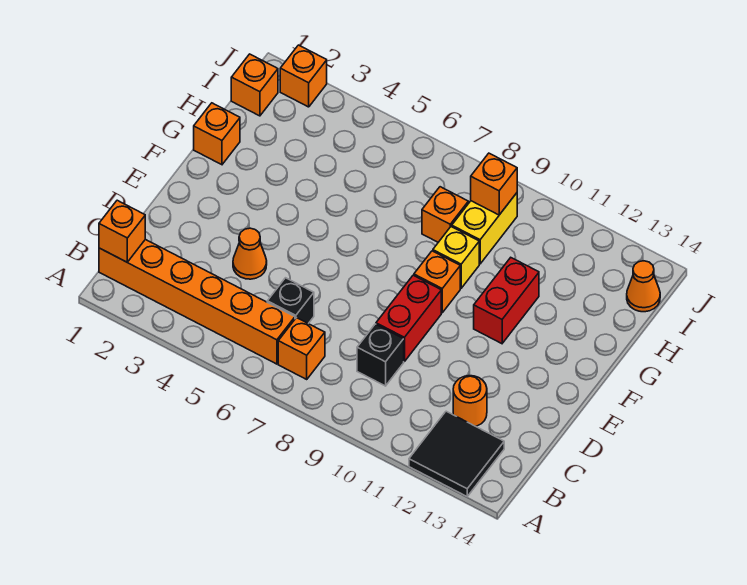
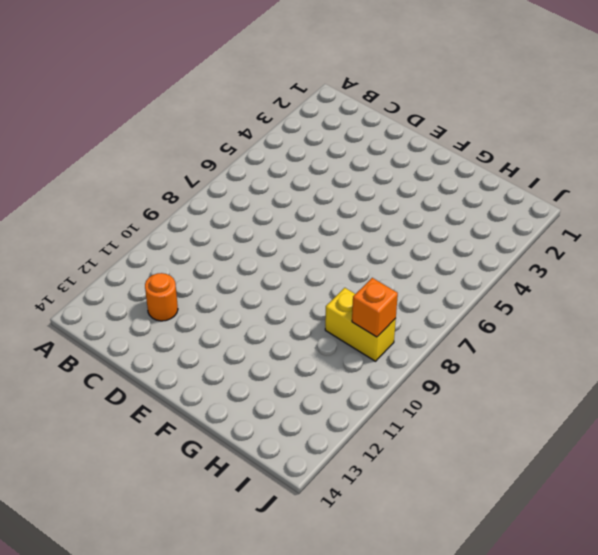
none -> black tile A12:B13 level 1
none -> orange brick B1:B6 level 1
none -> orange brick B7 level 1

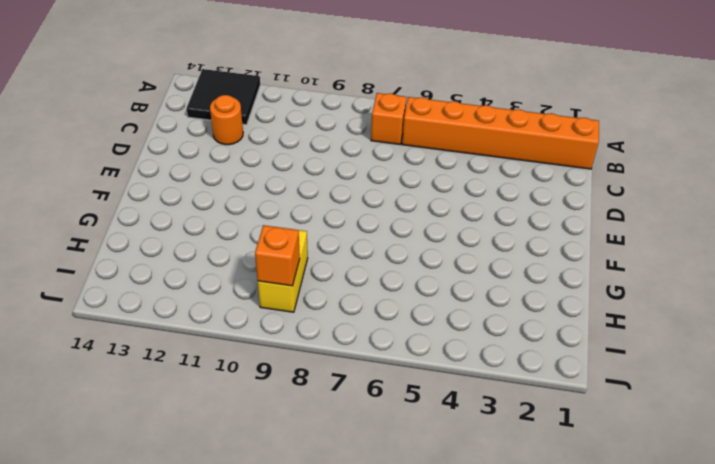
none -> black brick C6 level 1
none -> black brick C9 level 1
none -> orange cone D4 level 1

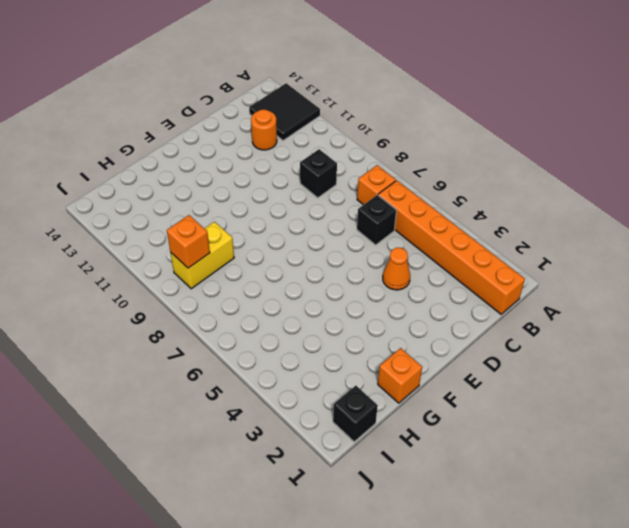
black brick I1 level 1 -> orange brick I1 level 1
none -> red brick D9:E9 level 1
none -> orange brick F9 level 1
none -> red brick F11:G11 level 1

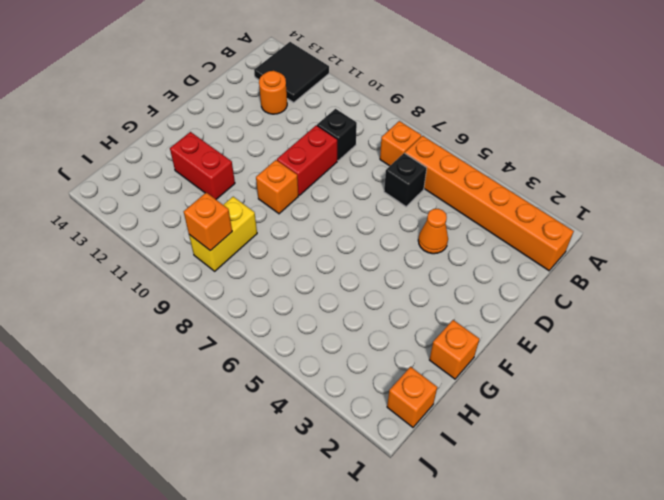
red brick G11:G12 level 1 -> red brick F11:G11 level 1
none -> yellow brick G9 level 1
none -> orange brick H8 level 1
none -> orange cone I14 level 1

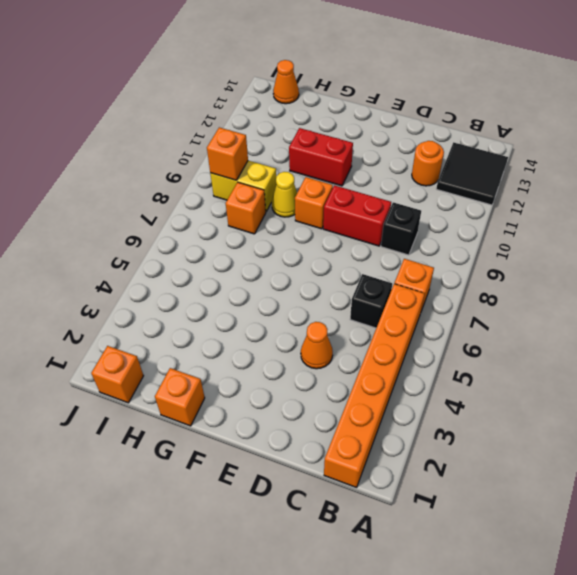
yellow cone G9 level 1 -> yellow brick G9 level 1
none -> orange brick J2 level 1
none -> orange brick B1 level 2

